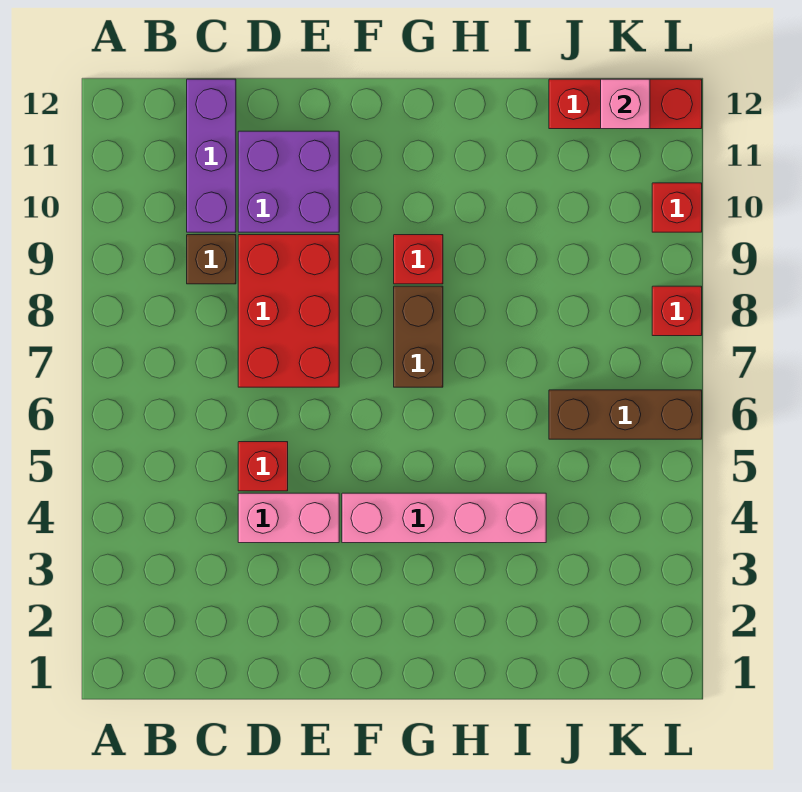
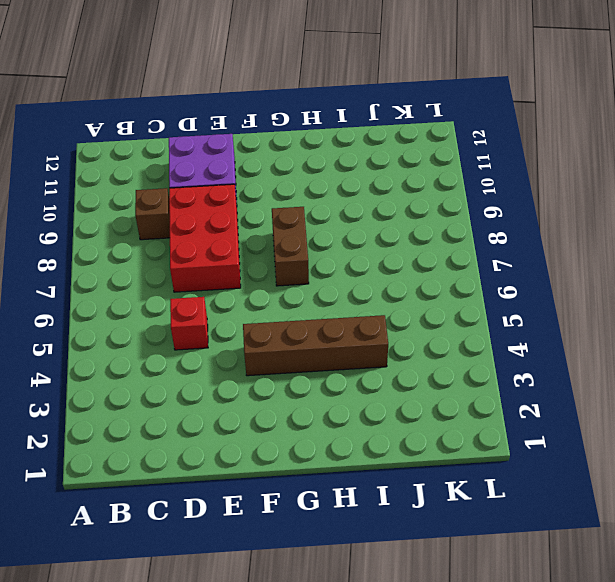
brown brick F4:I4 level 1 -> pink brick F4:I4 level 1
none -> purple brick C10:C12 level 1
none -> pink brick D4:E4 level 1
none -> red brick G9 level 1

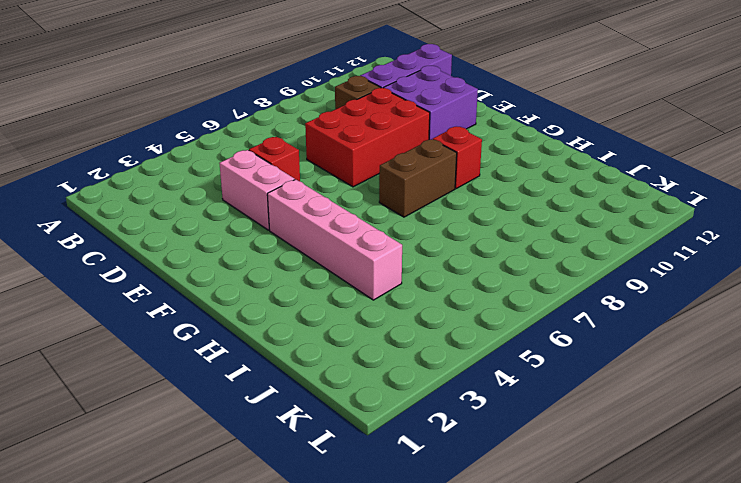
none -> brown brick J6:L6 level 1
none -> red brick J12:L12 level 1
none -> red brick L8 level 1

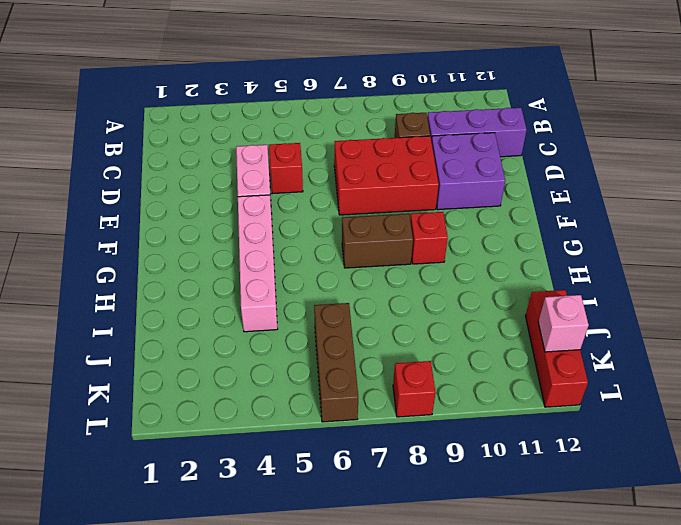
none -> red brick L10 level 1

